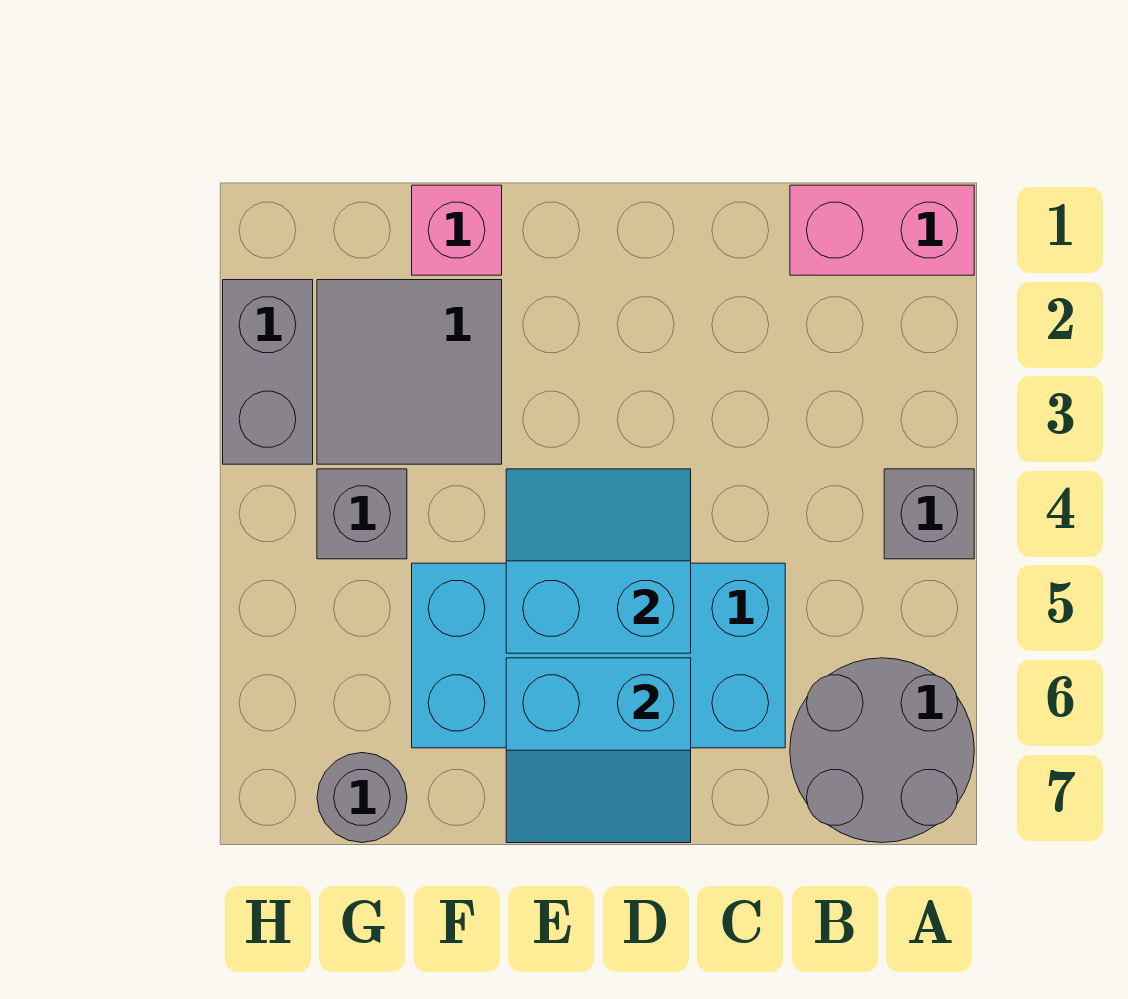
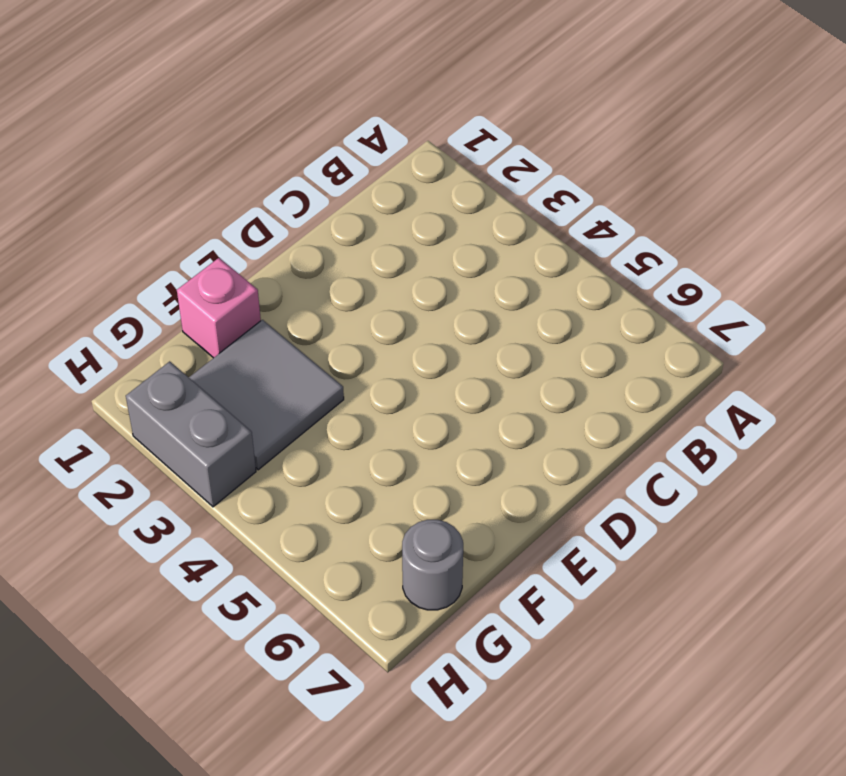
none -> pink brick A1:B1 level 1
none -> grey brick A4 level 1

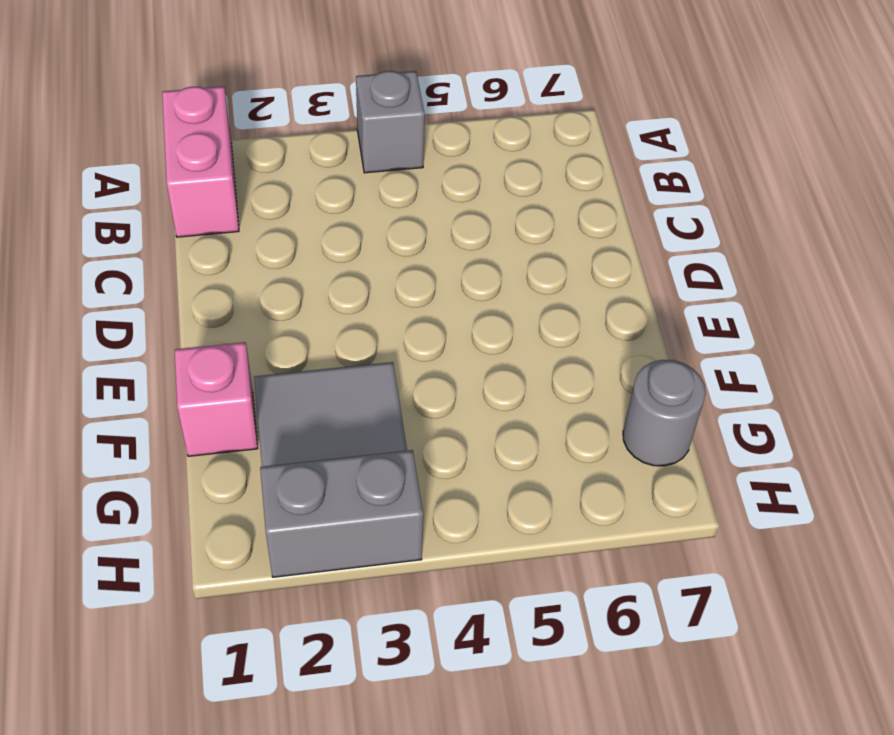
none -> grey round brick A6:B7 level 1
none -> cyan brick C5:F6 level 1

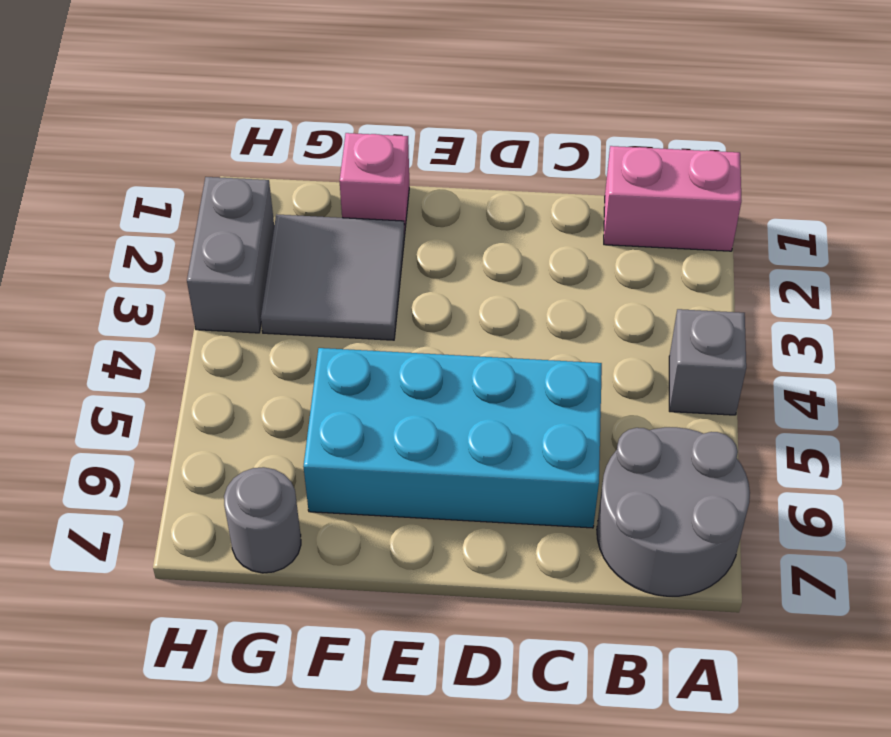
none -> grey brick G4 level 1
none -> cyan slope D4:E5 level 2 top 5

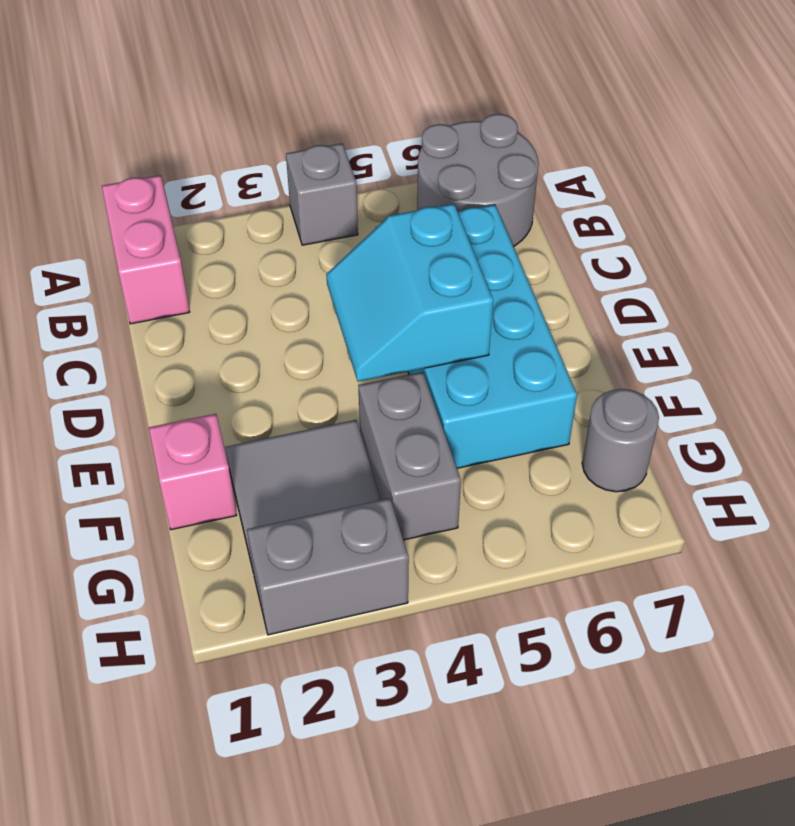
grey brick F4:G4 level 1 -> grey brick G4 level 1
none -> cyan slope D6:E7 level 2 top 6

